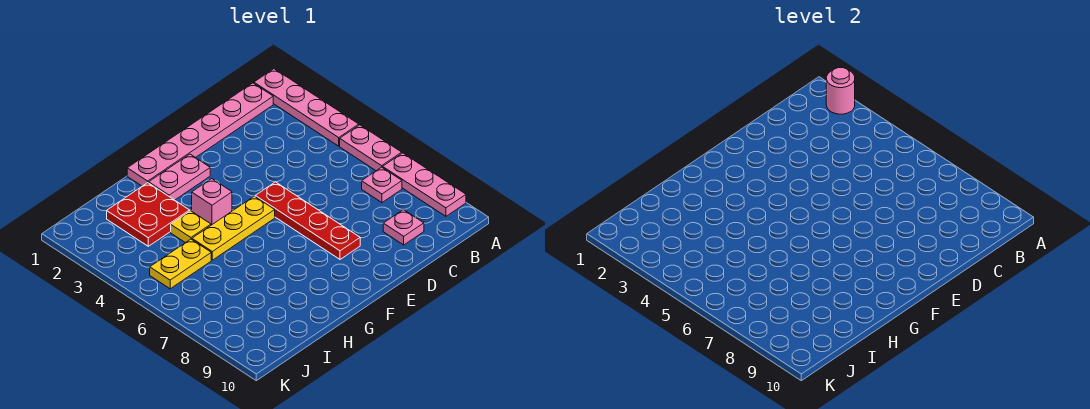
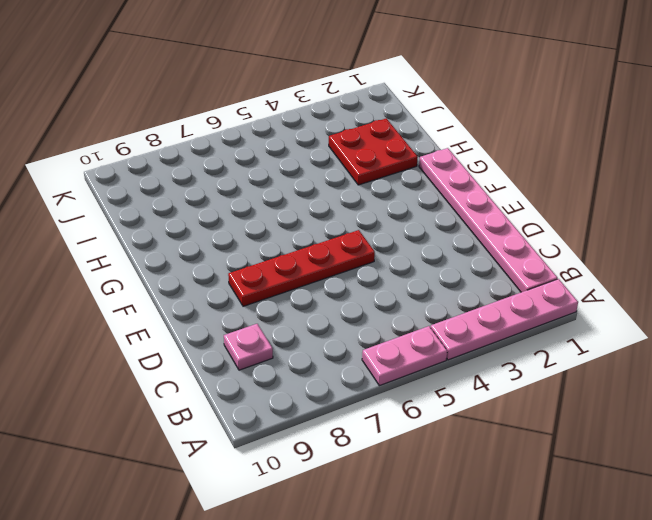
none -> pink plate A7:A9 level 1
none -> pink plate B7 level 1
none -> pink plate F2:G2 level 1

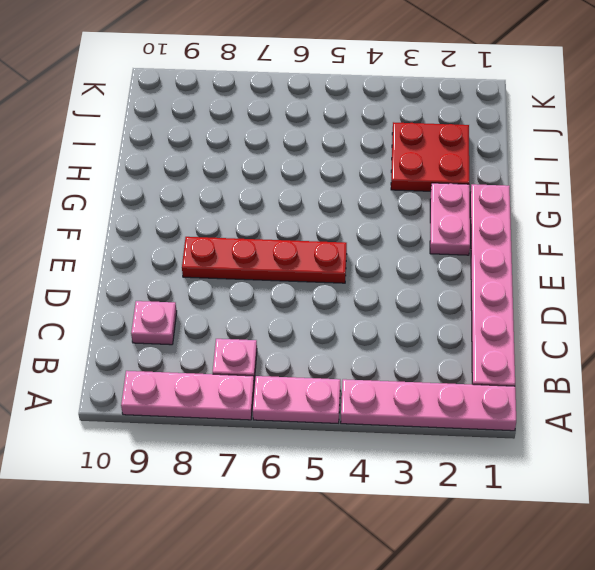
none -> yellow plate F5:H5 level 1
none -> pink brick G4 level 1
none -> yellow plate H4 level 1

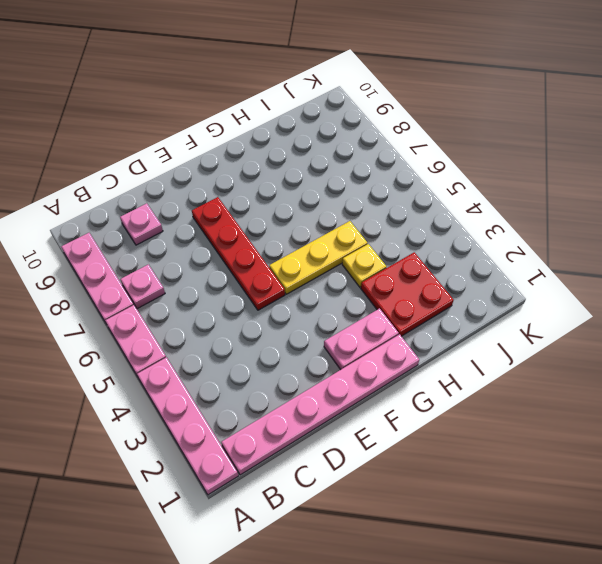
none -> pink brick G4 level 1
none -> yellow plate I5:J5 level 1
none -> pink round brick A2 level 2

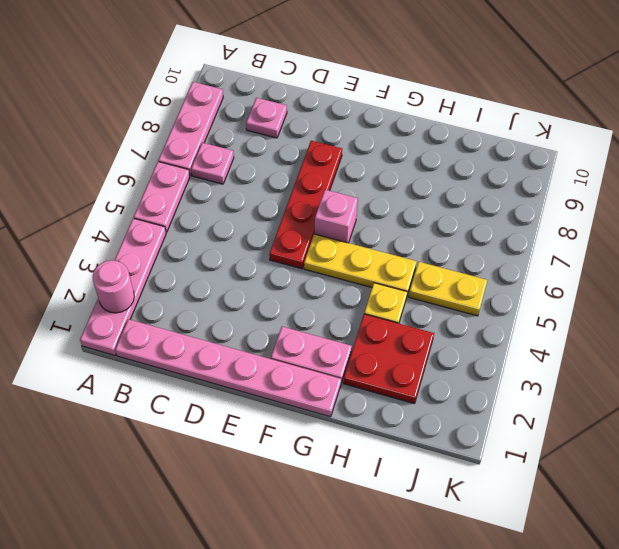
pink brick F6 level 1 -> pink brick G4 level 1

